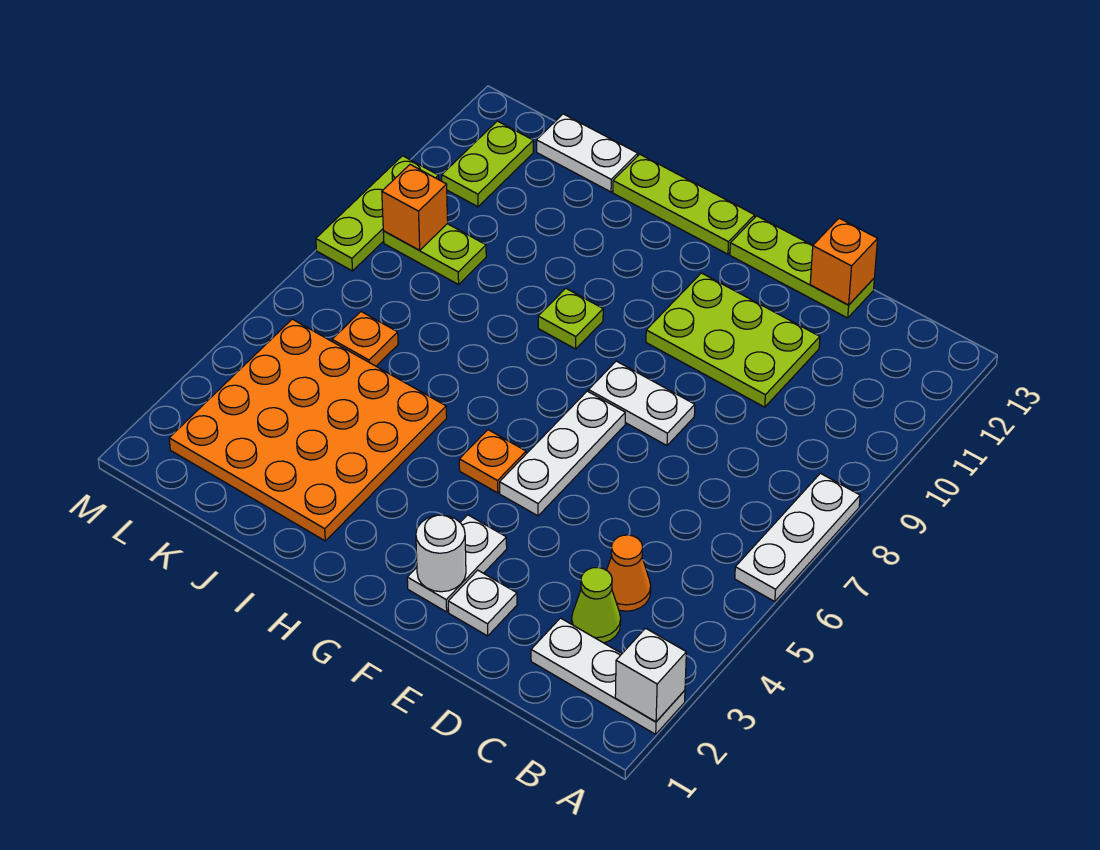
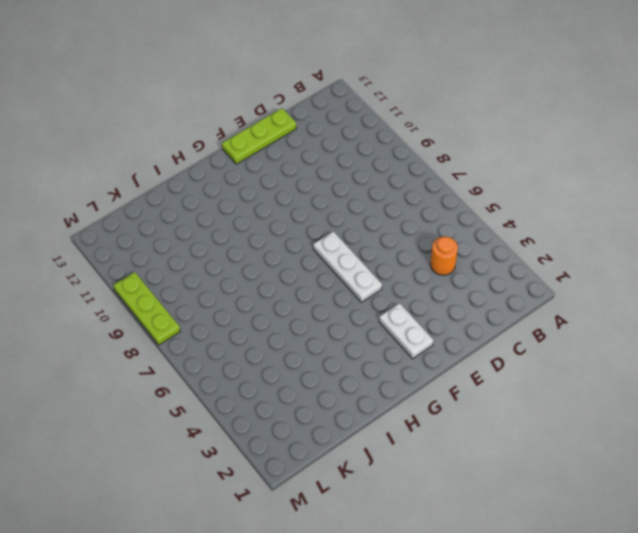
orange round brick C4 level 1 -> orange cone C4 level 1
none -> white plate A2:C2 level 1
none -> white plate A6:A8 level 1
none -> lime cone C3 level 1

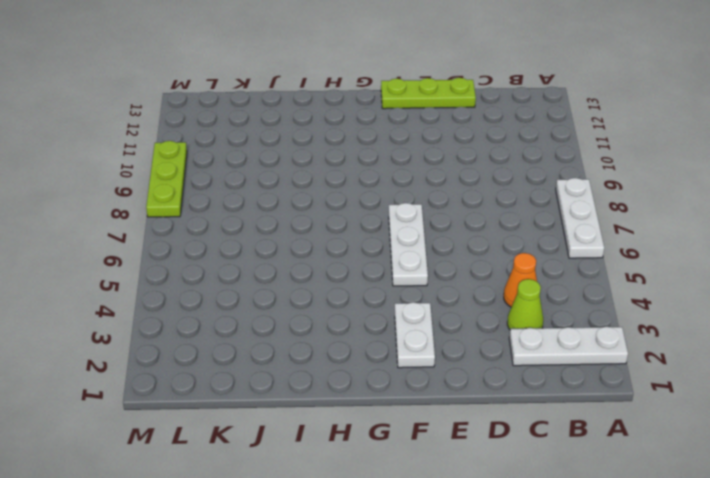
none -> lime plate D10:F11 level 1
none -> white plate E2 level 1
none -> white plate E8:F8 level 1

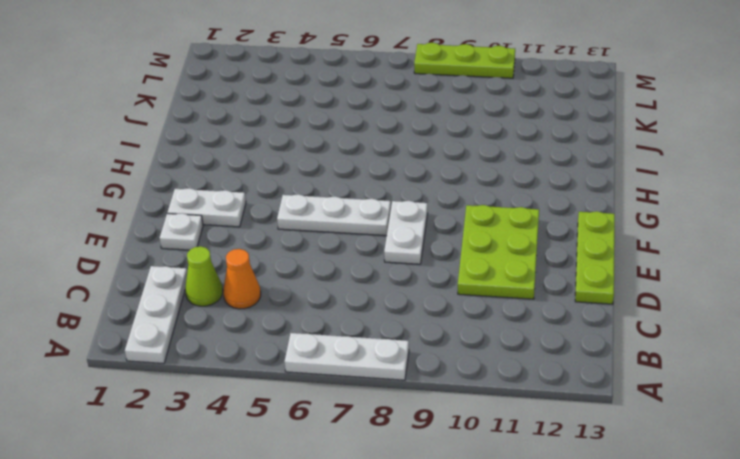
none -> orange plate G5 level 1
none -> lime plate G13:I13 level 1
none -> lime plate H9 level 1

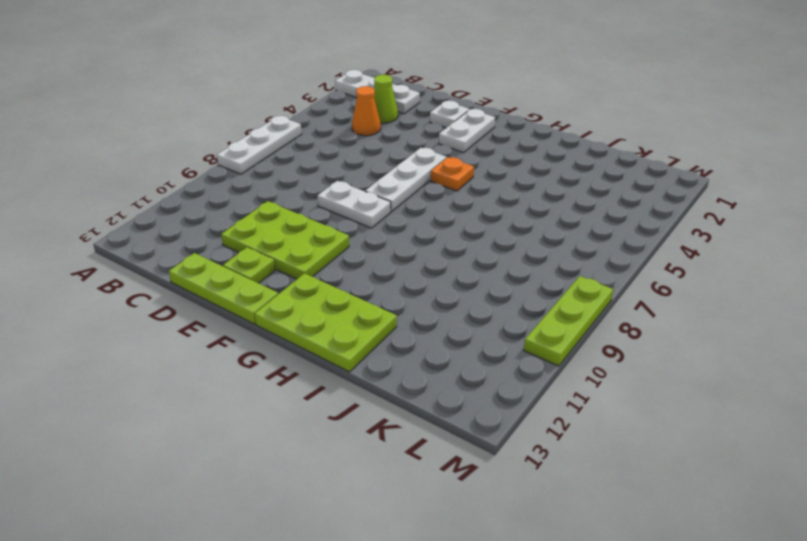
lime plate E12 level 1 -> lime plate H9 level 1
lime plate G12:I13 level 1 -> lime plate G13:I13 level 1
none -> orange plate I2:L5 level 1
none -> white plate J13:K13 level 1
none -> orange plate K6 level 1

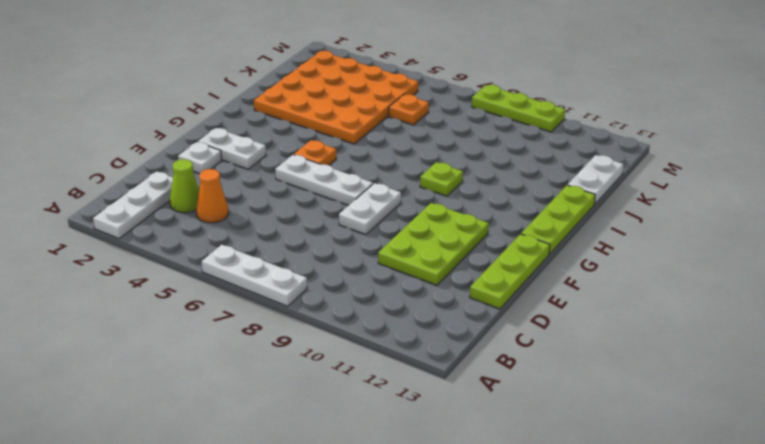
none -> lime plate K9:L9 level 1
none -> lime plate L11:L12 level 1
none -> white brick A2 level 2

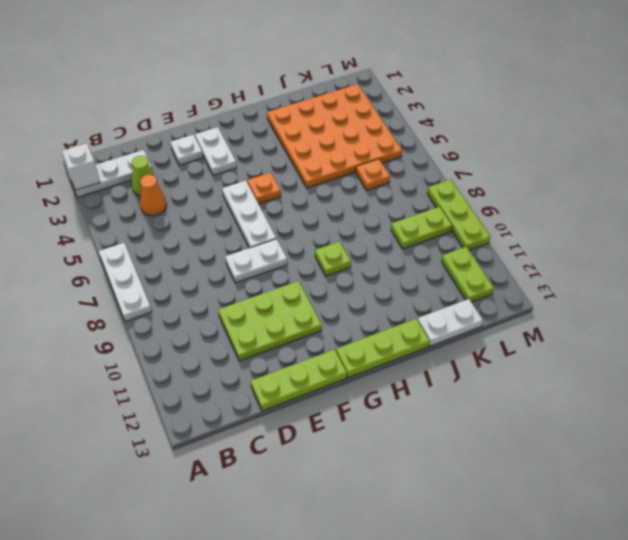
none -> orange brick D13 level 2
none -> white round brick F2 level 2
none -> orange brick L9 level 2

